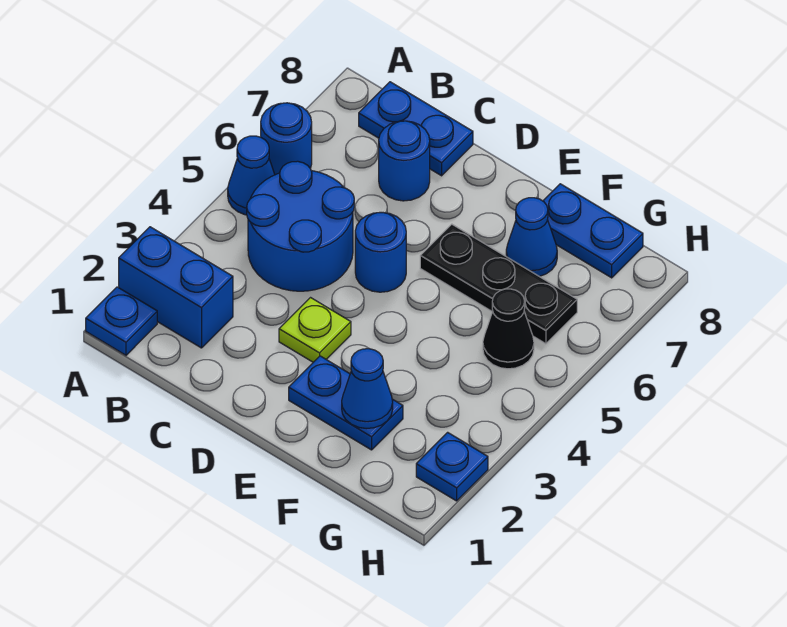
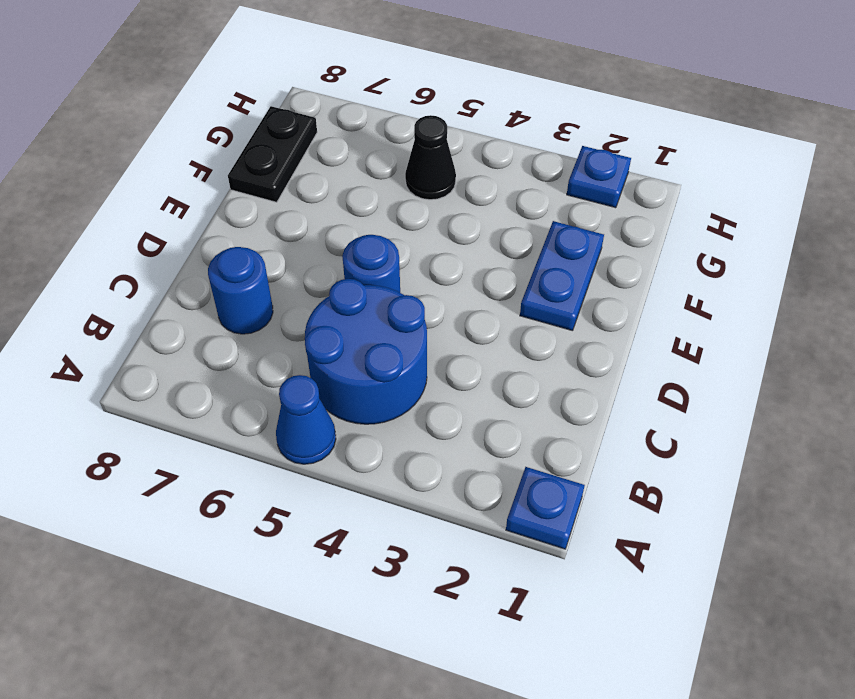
black plate F8:G8 level 1 -> blue plate F8:G8 level 1
none -> blue brick A2:B2 level 1
none -> blue round brick A6 level 1
none -> blue plate B8:C8 level 1

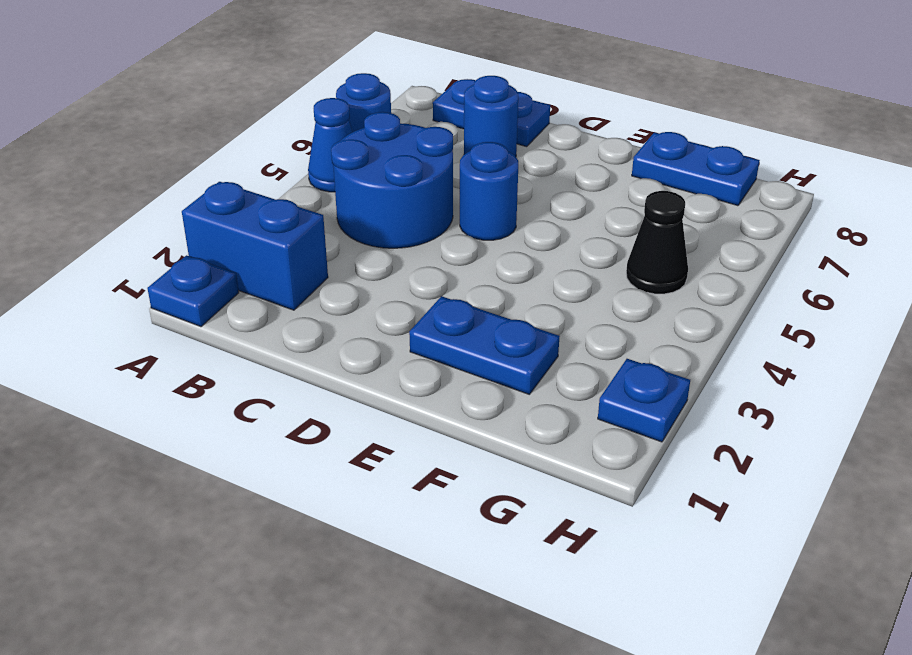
none -> lime plate D3 level 1
none -> black plate E6:G6 level 1
none -> blue cone F7 level 1

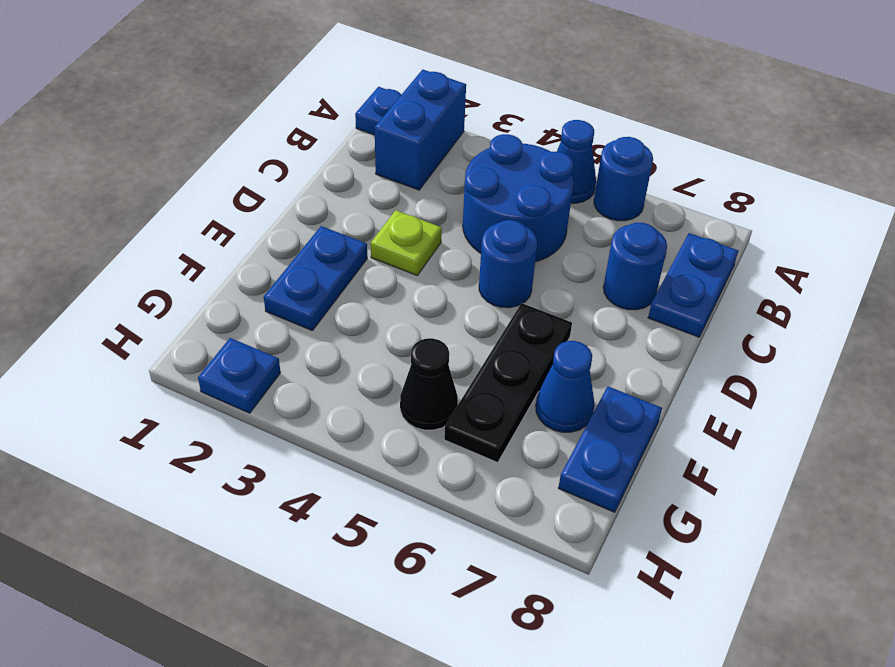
none -> blue cone F2 level 2

